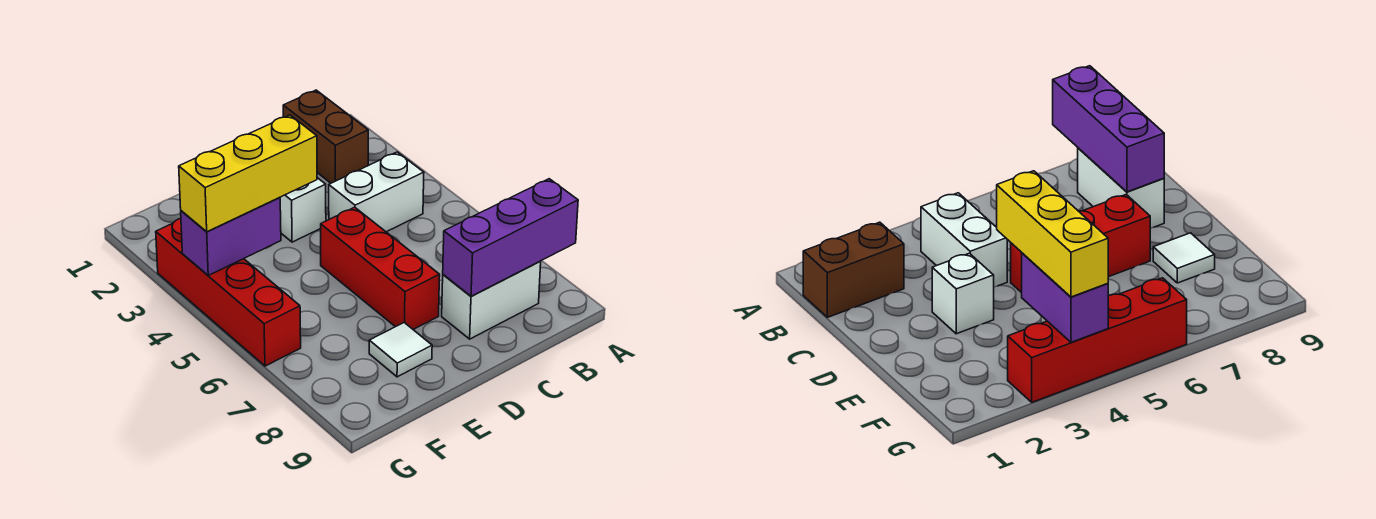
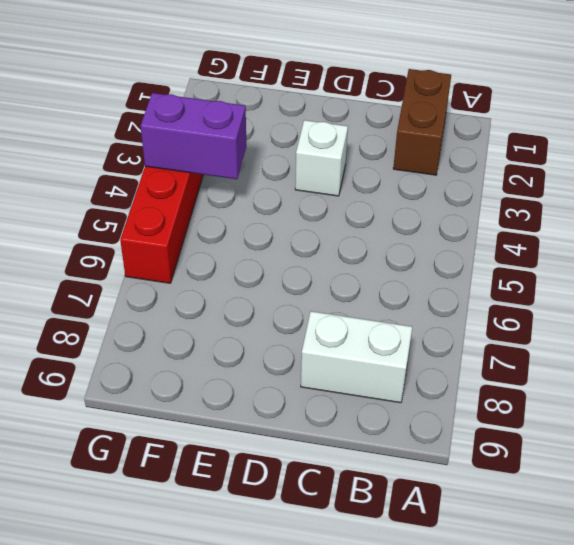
none -> white brick B4:C4 level 1
none -> red brick D5:D7 level 1

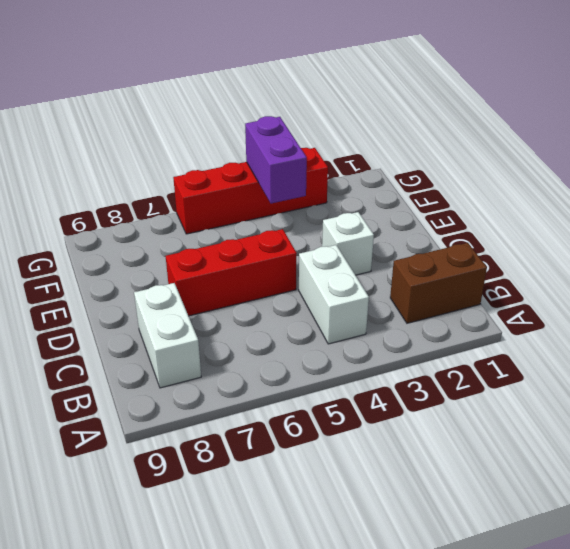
none -> white tile E8 level 1
none -> purple brick A8:C8 level 2

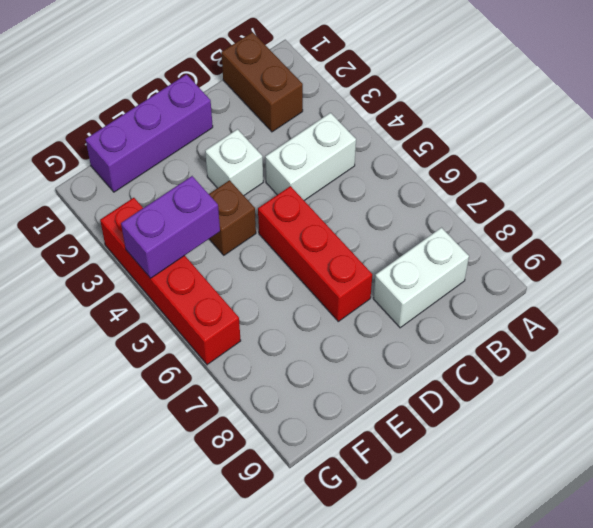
purple brick D1:F1 level 1 -> purple brick A8:C8 level 2
brown brick E4 level 1 -> none
none -> white tile E8 level 1
none -> yellow brick E4:G4 level 3

